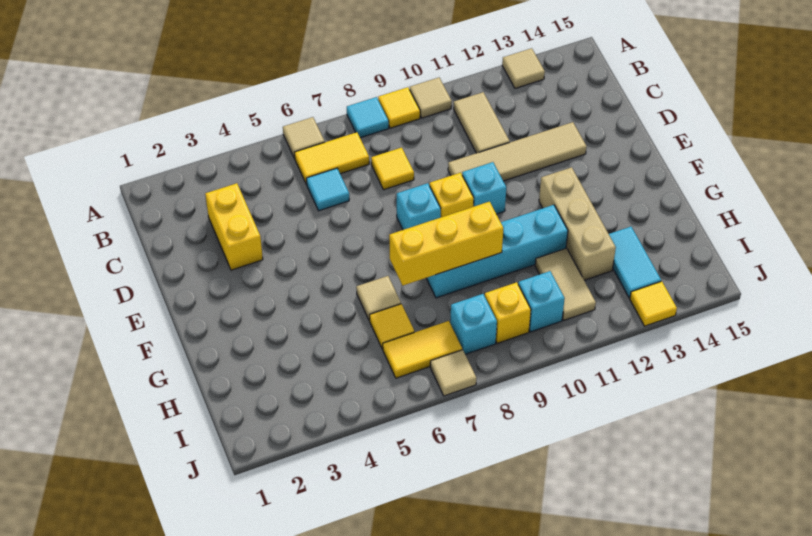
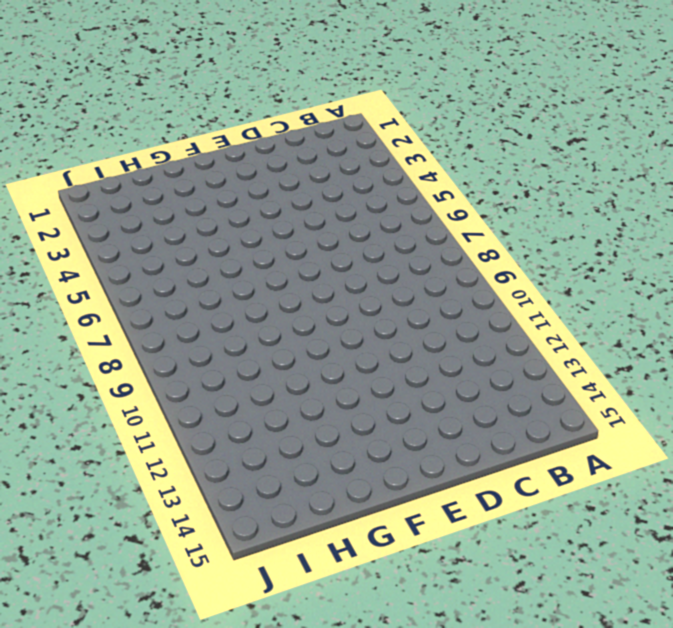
none -> tan tile A6 level 1
none -> cyan tile A8 level 1
none -> yellow tile A9 level 1

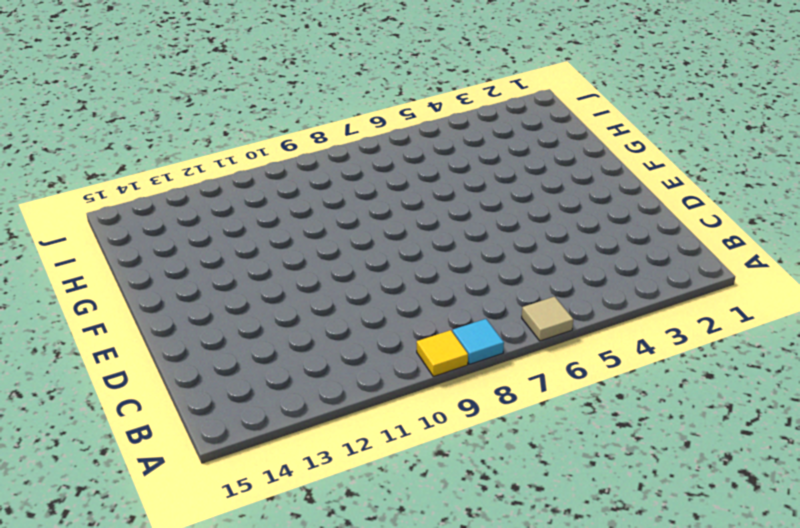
none -> tan tile A10 level 1
none -> tan tile A13 level 1
none -> yellow tile B6:B7 level 1

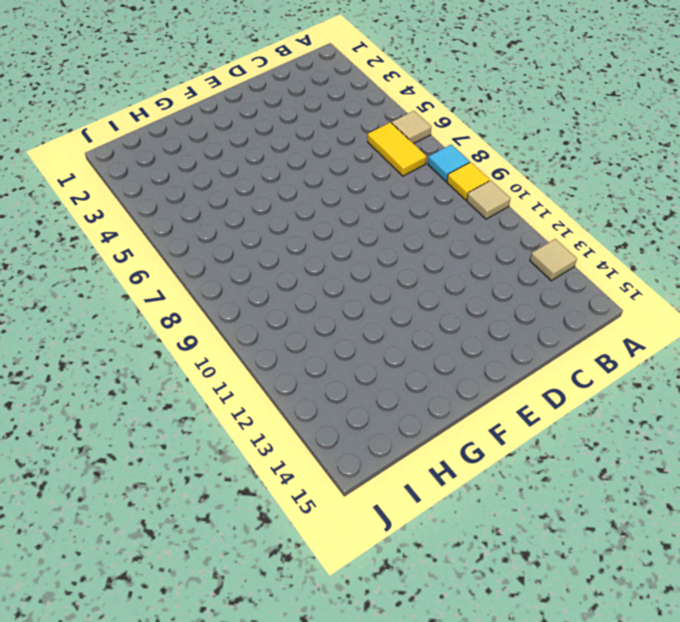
none -> tan tile B11:C11 level 1
none -> yellow brick C3:D3 level 1
none -> cyan tile C6 level 1

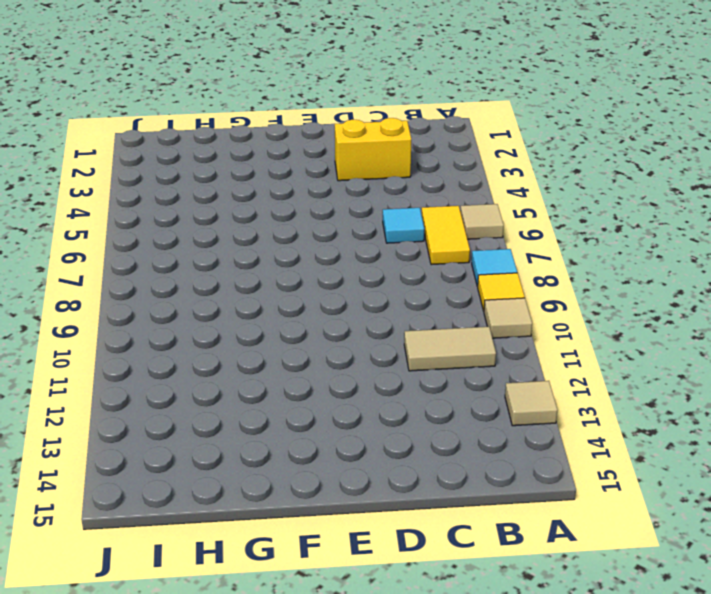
none -> yellow tile C8 level 1
none -> tan tile D10:D13 level 1
none -> cyan brick E8 level 1

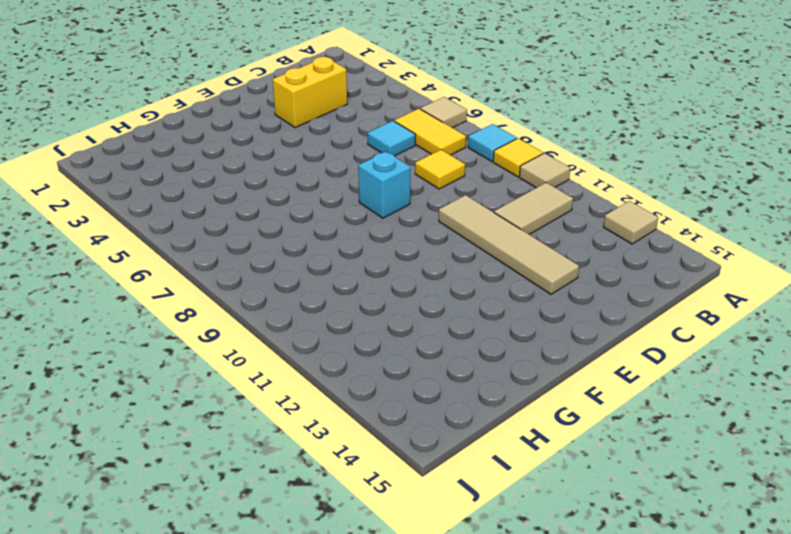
none -> yellow brick E9 level 1
none -> cyan brick E10 level 1
none -> tan brick F12:H12 level 1

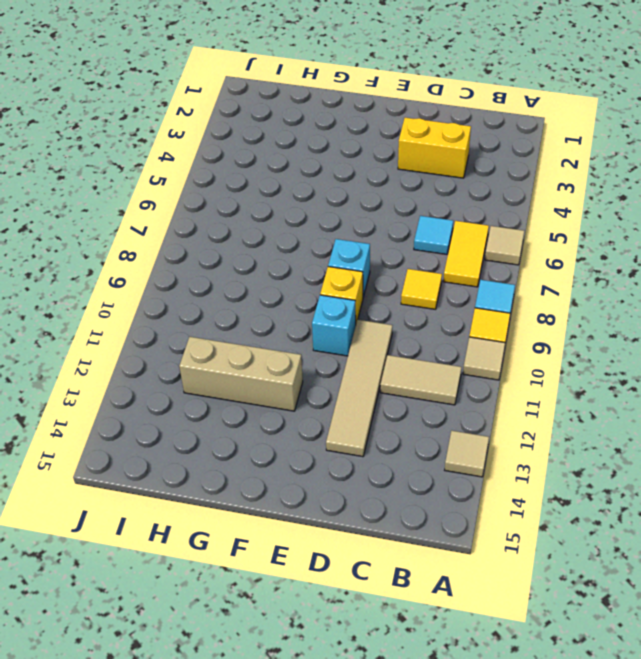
none -> tan tile G6 level 1
none -> cyan brick G8:G11 level 1
none -> yellow tile H6 level 1

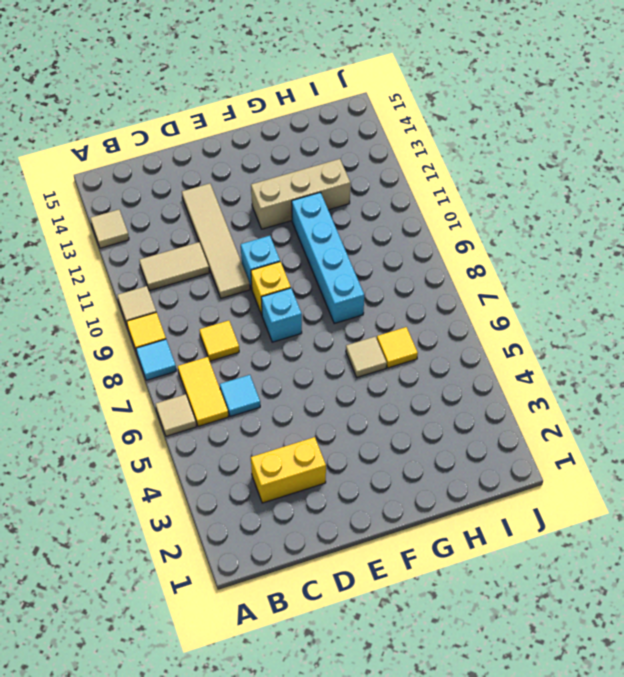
none -> tan tile H11:I11 level 1
none -> cyan tile H13:I13 level 1
none -> yellow tile I6:I7 level 1

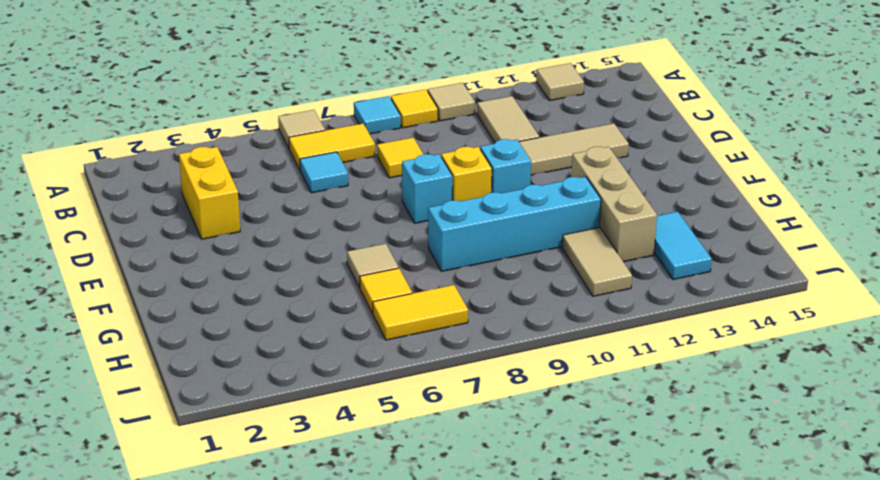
none -> cyan brick I8 level 1
none -> yellow brick I9 level 1
none -> cyan brick I10 level 1

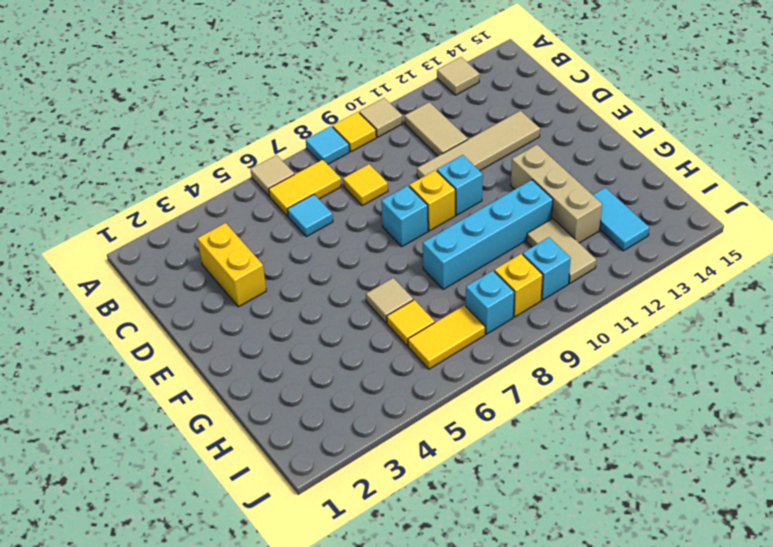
none -> tan tile J7 level 1
none -> yellow tile J13 level 1
none -> yellow brick G7:G9 level 2

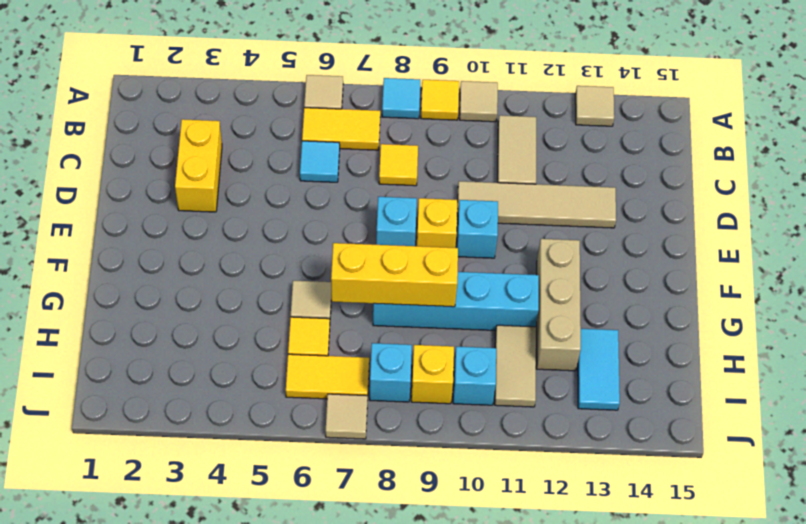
none -> yellow tile J13 level 1

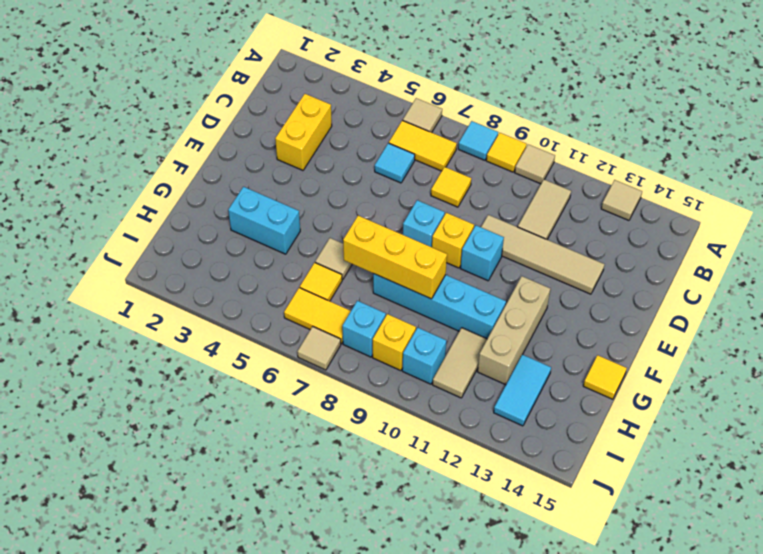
cyan brick G3:G4 level 1 -> none
yellow tile G15 level 1 -> yellow tile J13 level 1

